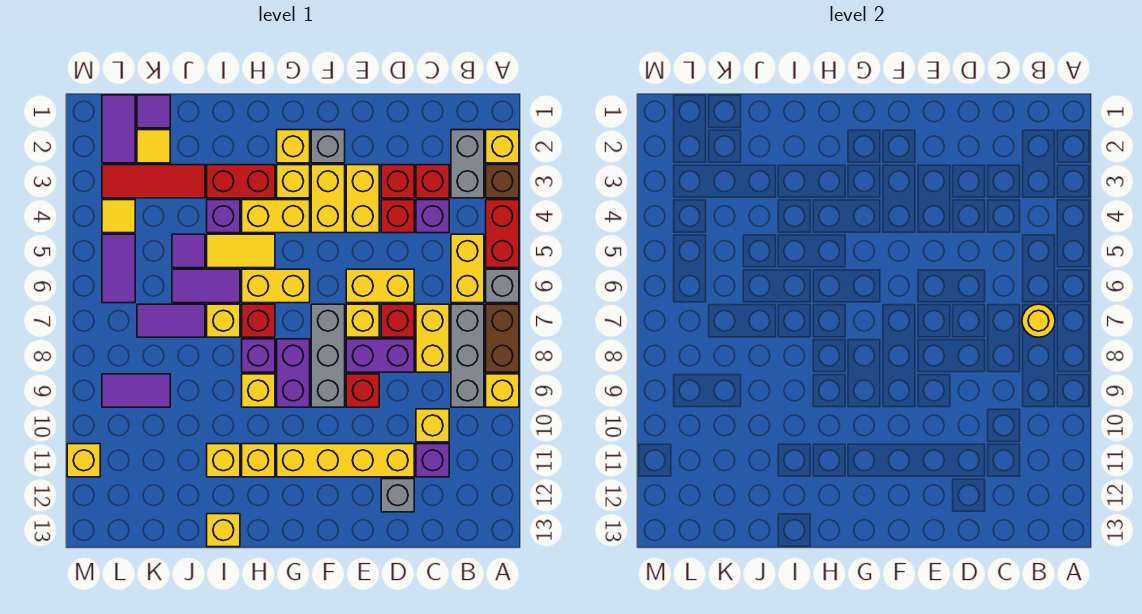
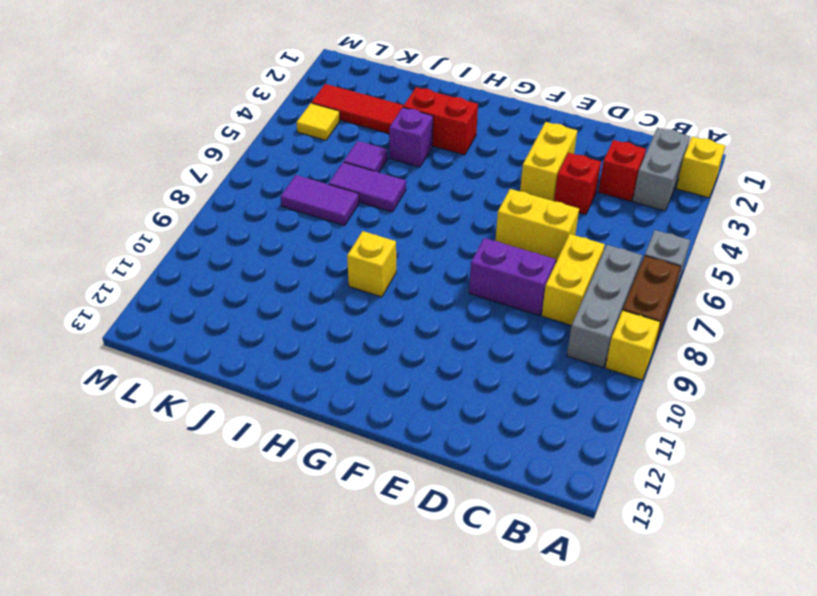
none -> brown brick A3 level 1
none -> red brick A4:A5 level 1
none -> yellow brick B5:B6 level 1
none -> purple brick C4 level 1

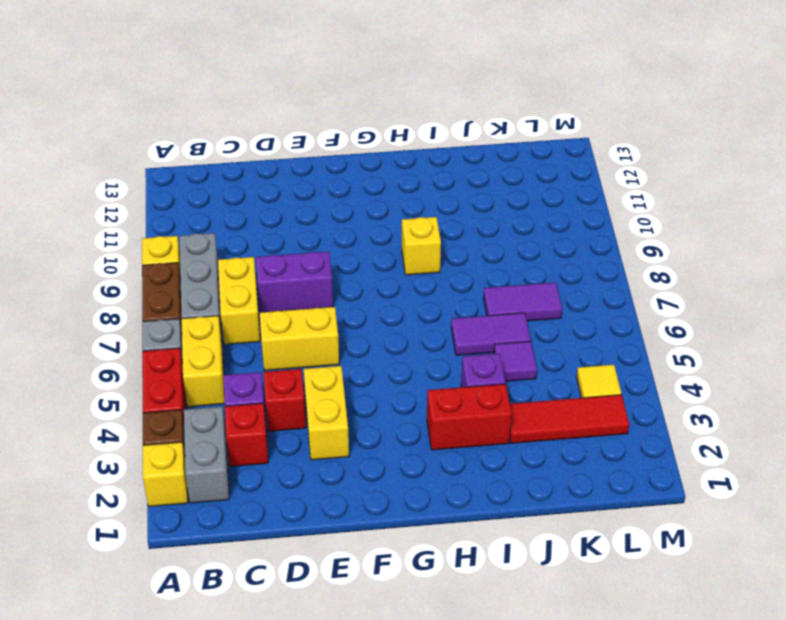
none -> yellow brick C10 level 1
none -> purple brick C11 level 1
none -> red brick D3 level 1
none -> red brick D7 level 1

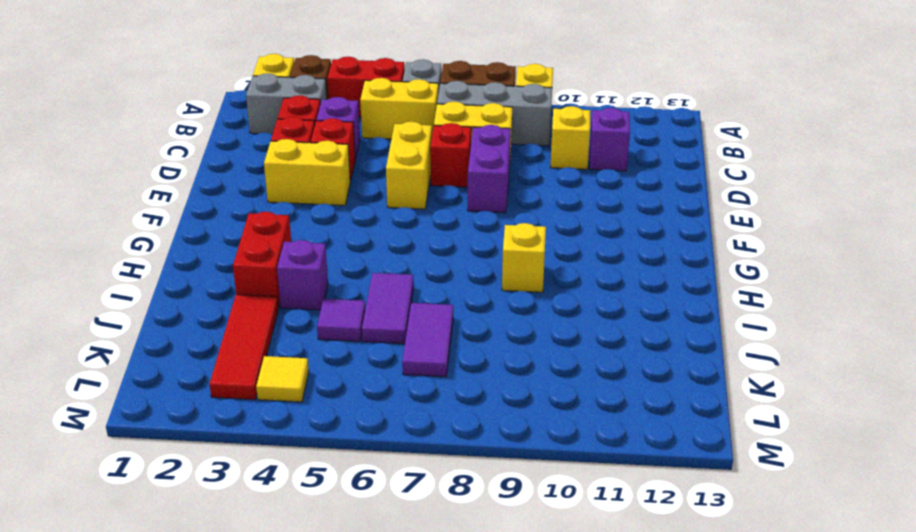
none -> yellow brick D11:G11 level 1
none -> grey brick D12 level 1
none -> yellow brick E7 level 1
none -> red brick E9 level 1

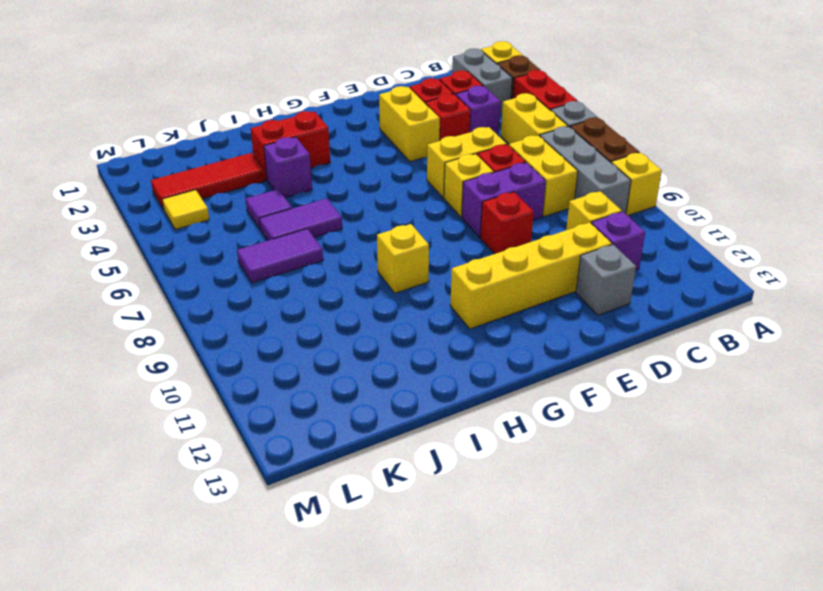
none -> grey brick F2 level 1
none -> yellow brick F3:F4 level 1
none -> grey brick F7:F9 level 1
none -> yellow brick G2 level 1

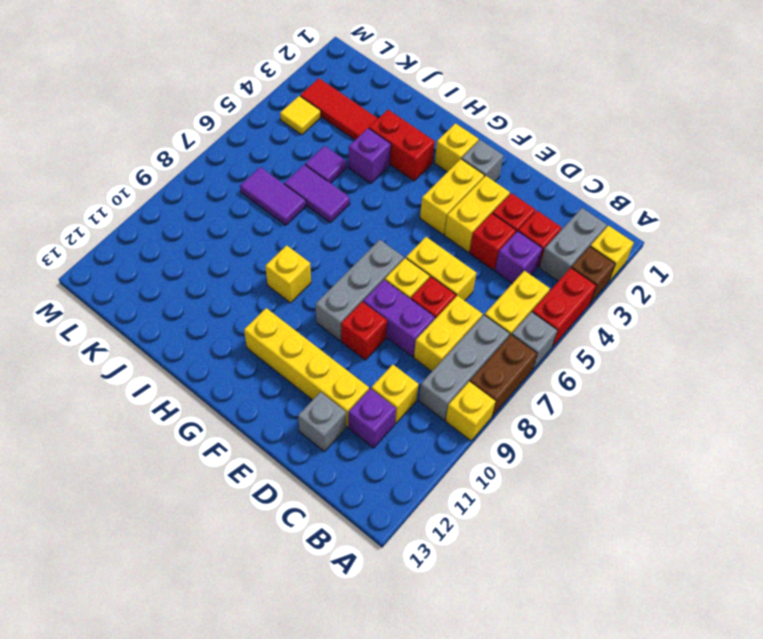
none -> yellow brick G3 level 1
none -> yellow brick G4:H4 level 1
none -> yellow brick G6:H6 level 1
none -> purple brick G8:G9 level 1

